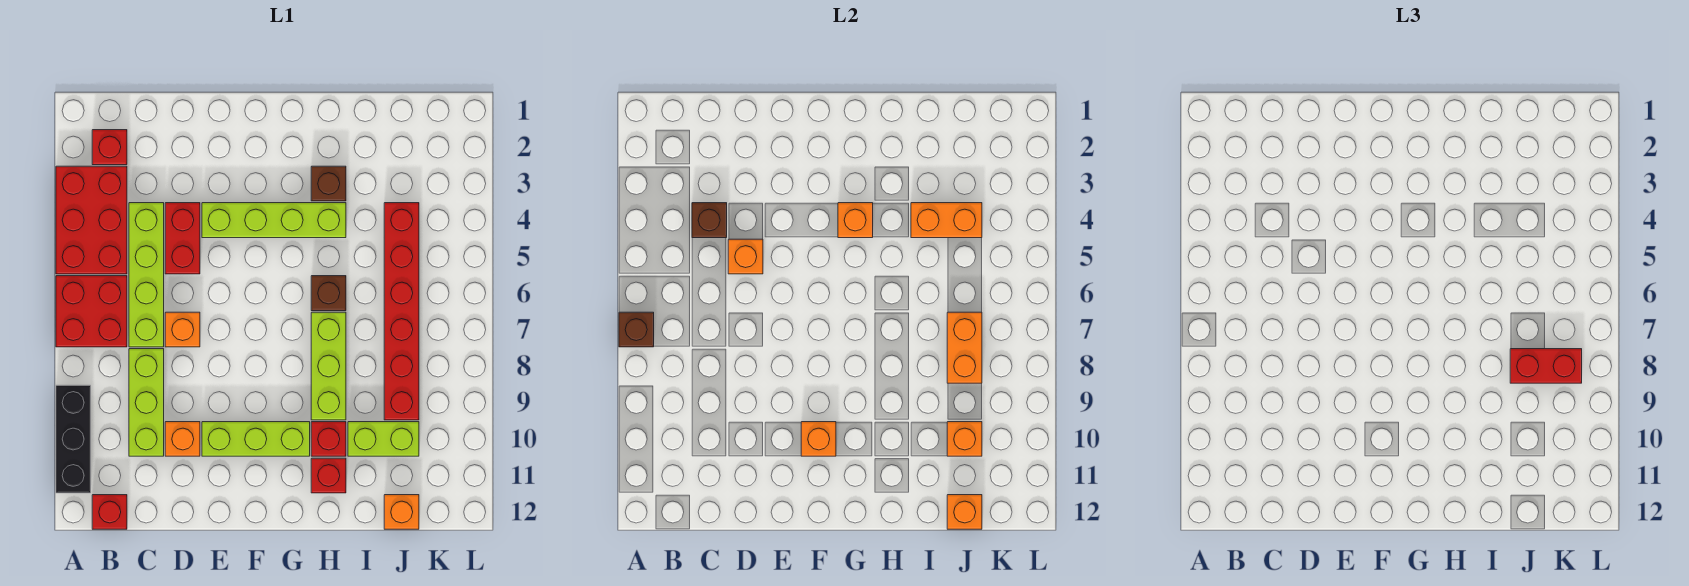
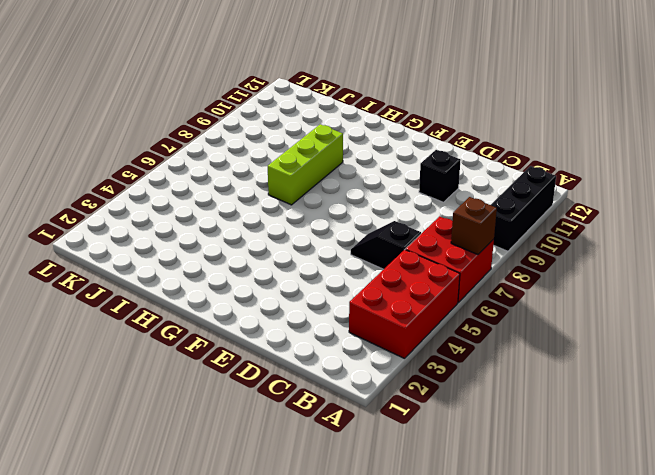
black slope C6:D6 level 1 top C -> lime brick C4:C7 level 1
black brick D10 level 1 -> orange brick D10 level 1
none -> red brick B2 level 1
none -> red brick B12 level 1
none -> lime brick C8:C10 level 1
none -> red brick D4:D5 level 1

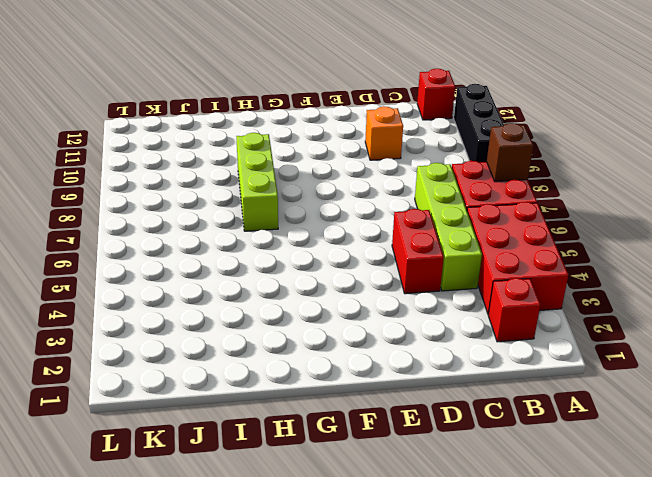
none -> lime brick C8:C10 level 1
none -> orange brick D7 level 1
none -> lime brick E4:H4 level 1
none -> lime brick E10:G10 level 1

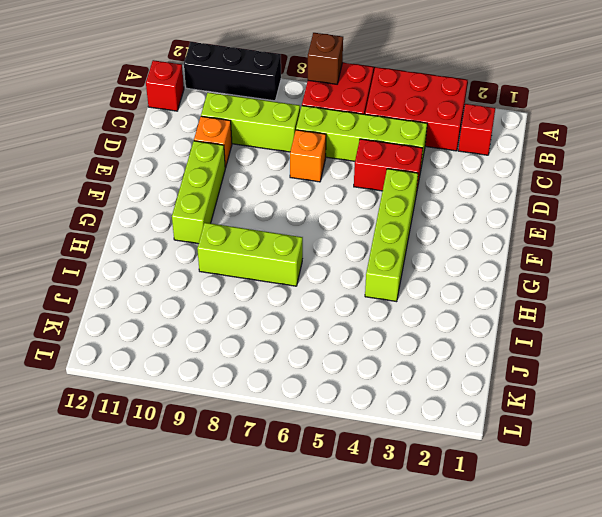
none -> brown brick H3 level 1
none -> brown brick H6 level 1
none -> red brick H10 level 1
none -> red brick H11 level 1

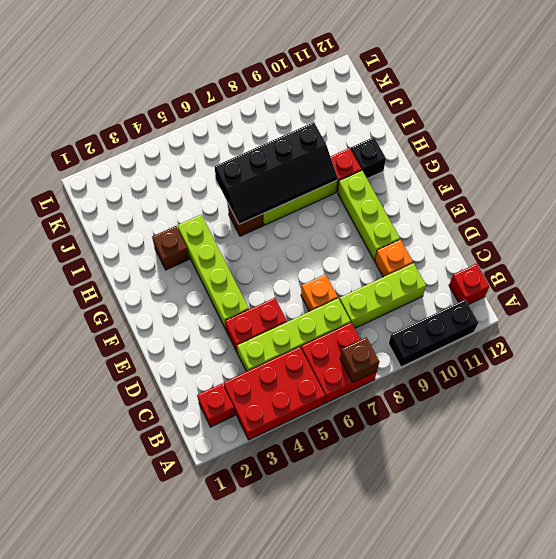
black slope H6:I9 level 2 top I -> none
black brick H11 level 1 -> red brick H11 level 1
none -> lime brick I10:J10 level 1
none -> red brick J4:J9 level 1
none -> orange brick J12 level 1
none -> brown brick C4 level 2

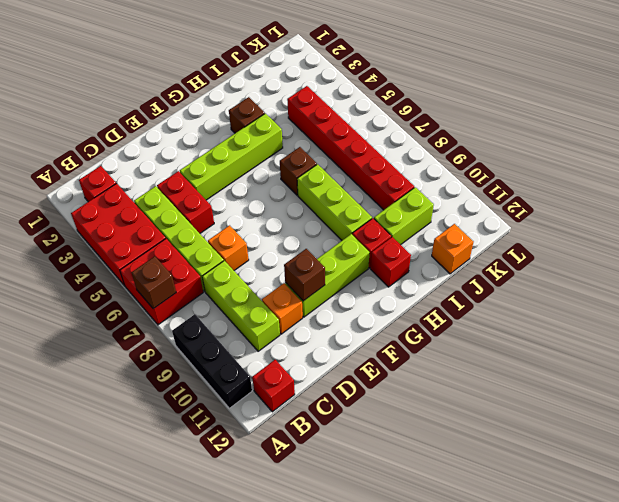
brown brick E10 level 2 -> brown brick C4 level 2
none -> orange brick D5 level 2
none -> orange brick F10 level 2
none -> orange brick G4 level 2
none -> orange brick I4:J4 level 2

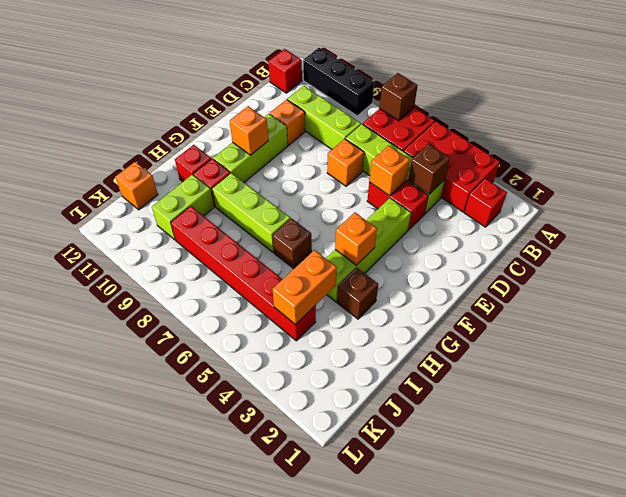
none -> orange brick J7:J8 level 2
none -> orange brick J10 level 2
none -> orange brick J12 level 2
none -> red brick J8:K8 level 3

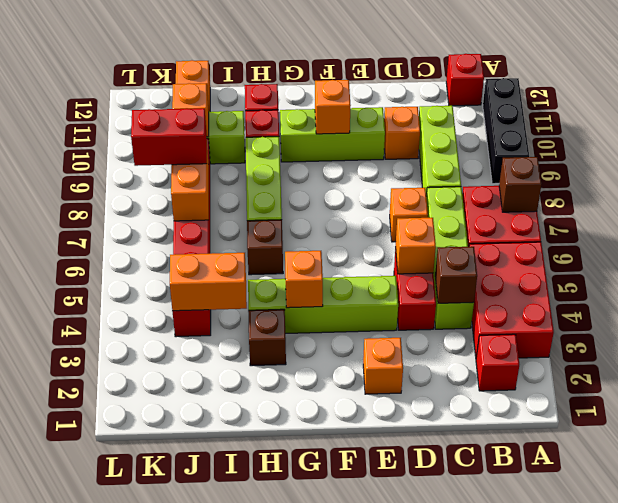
orange brick E2 level 1 -> orange brick J12 level 2

